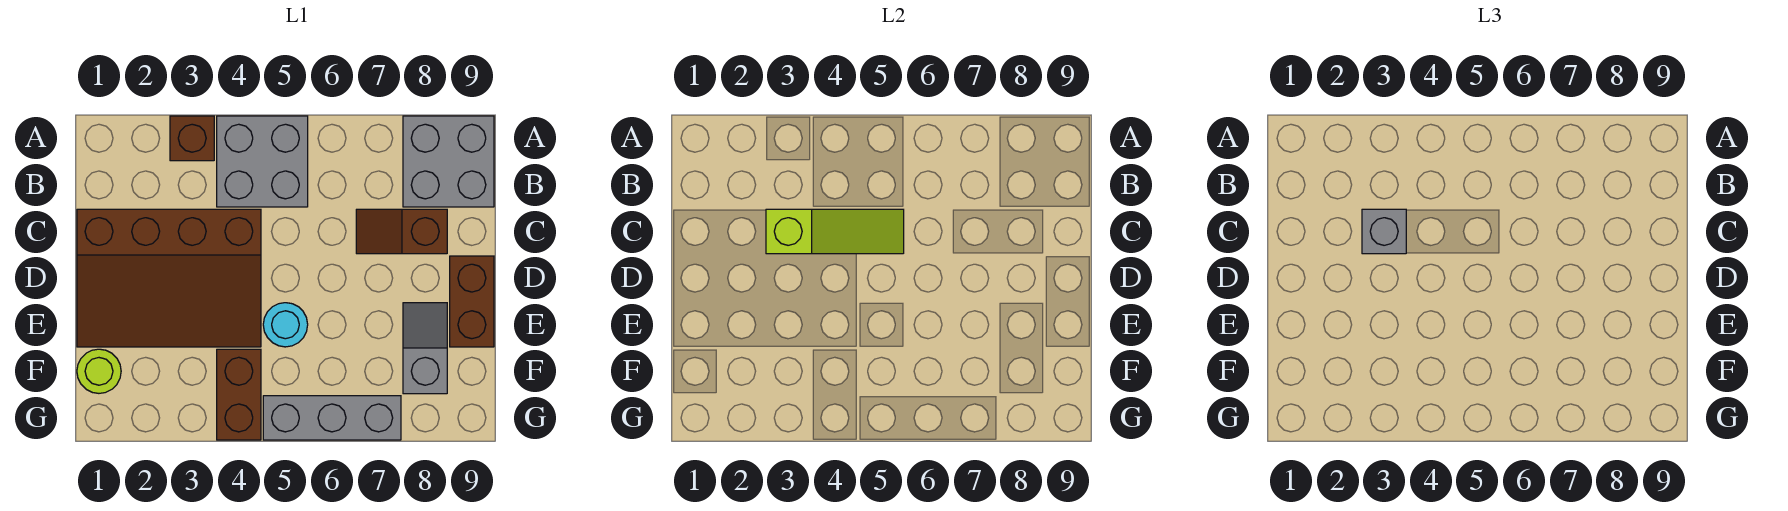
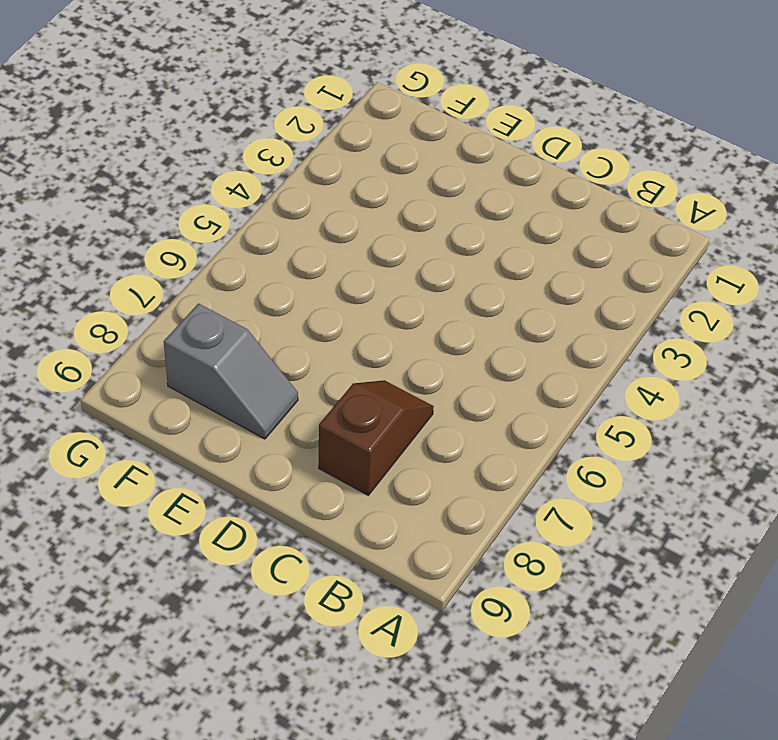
none -> brown brick A3 level 1
none -> grey brick A4:B5 level 1
none -> grey brick A8:B9 level 1

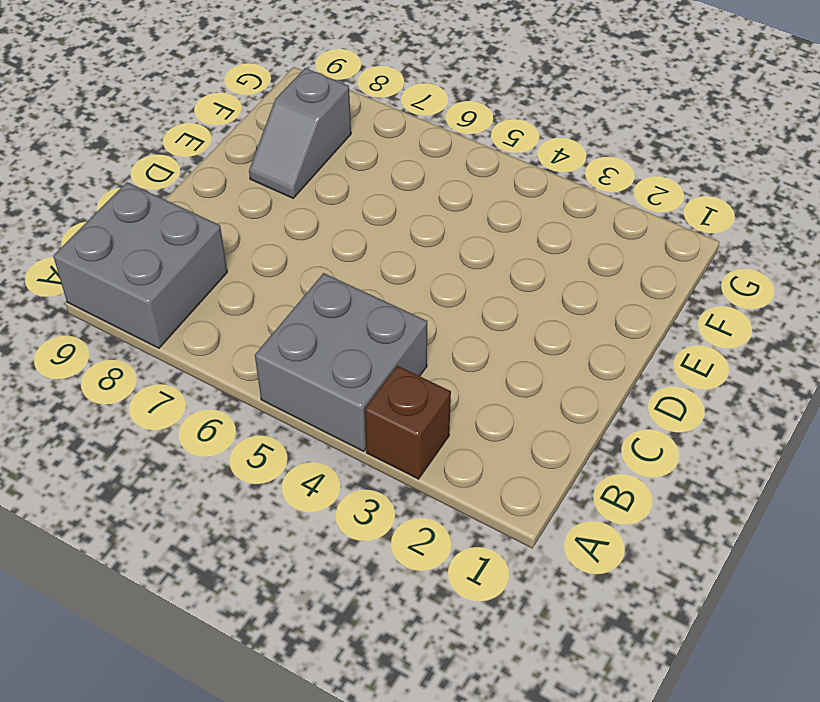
none -> brown slope C1:E4 level 1 top C
none -> brown slope C7:C8 level 1 top 8
none -> brown brick D9:E9 level 1

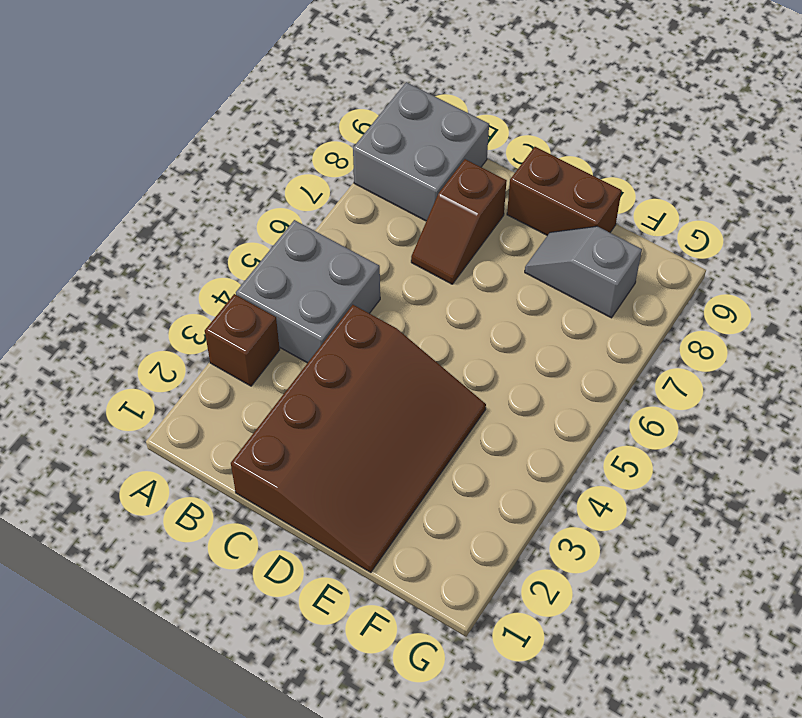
none -> cyan round brick E5 level 1
none -> lime round brick F1 level 1
none -> brown brick F4:G4 level 1

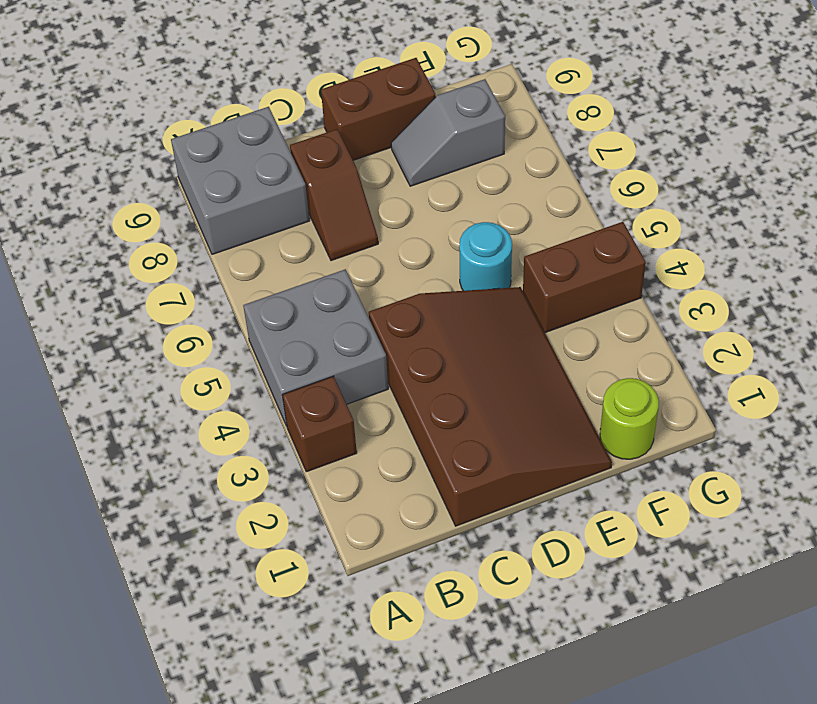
none -> grey brick G5:G7 level 1
none -> lime slope C3:C5 level 2 top 3
none -> grey brick C3 level 3

